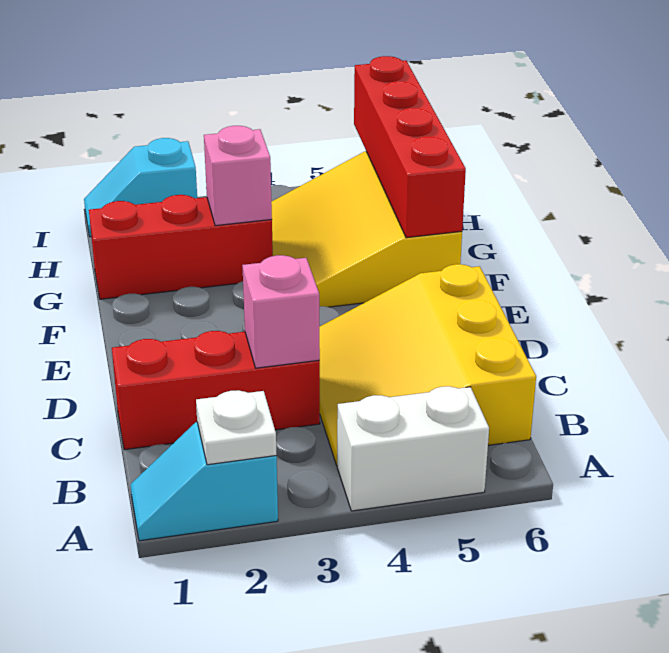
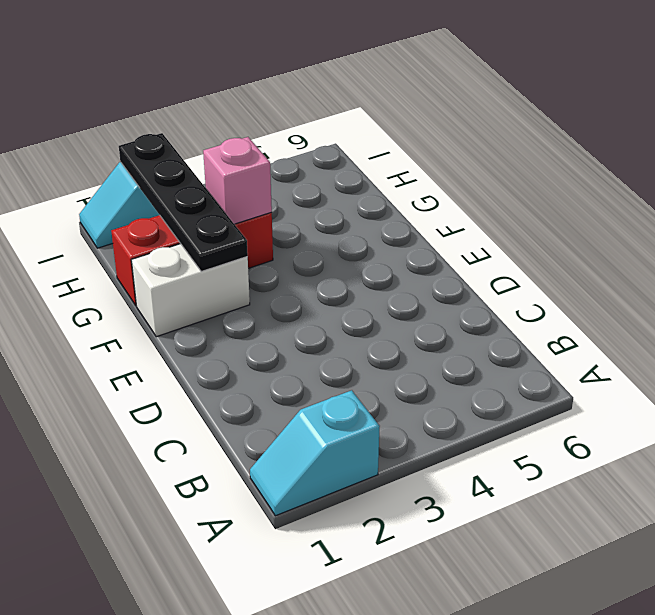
white brick F1:F2 level 1 -> white brick A4:A5 level 1
black plate F2:I2 level 2 -> none
none -> yellow slope B4:D6 level 1 top 6
none -> red brick C1:C3 level 1

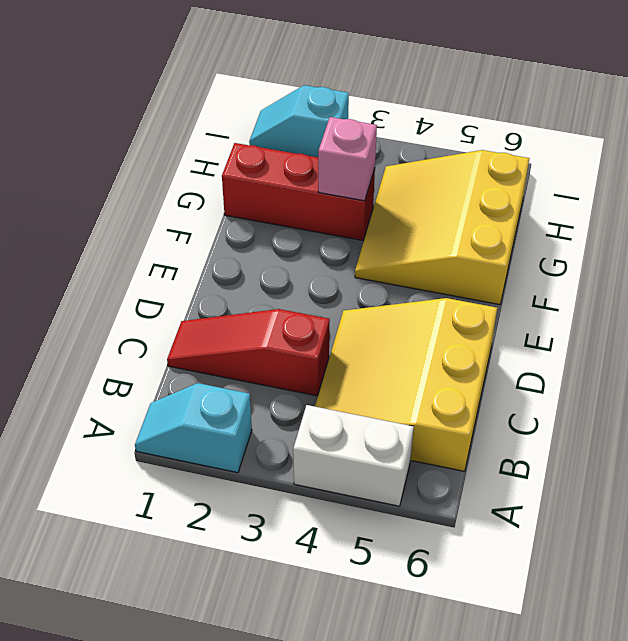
red slope C1:C3 level 1 top 3 -> red brick C1:C3 level 1
none -> white plate A2 level 2
none -> pink brick C3 level 2

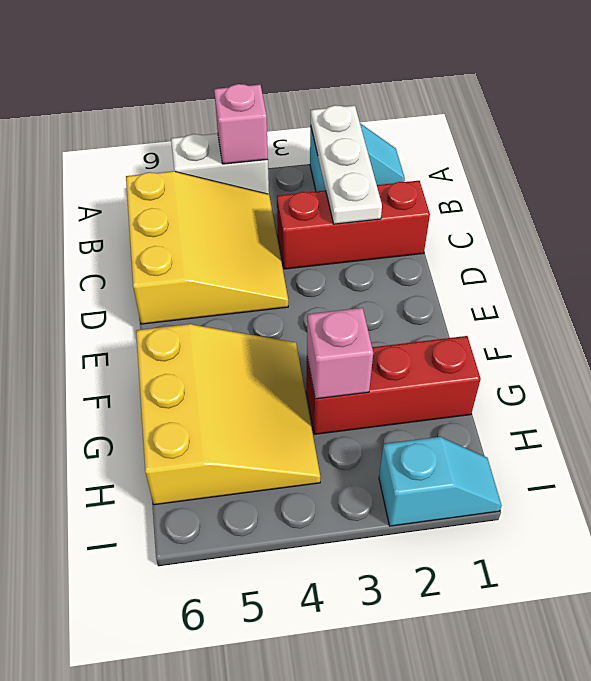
white plate A2:C2 level 2 -> white plate A2 level 2
pink brick A4 level 2 -> pink brick C3 level 2
none -> red brick F6:I6 level 2

